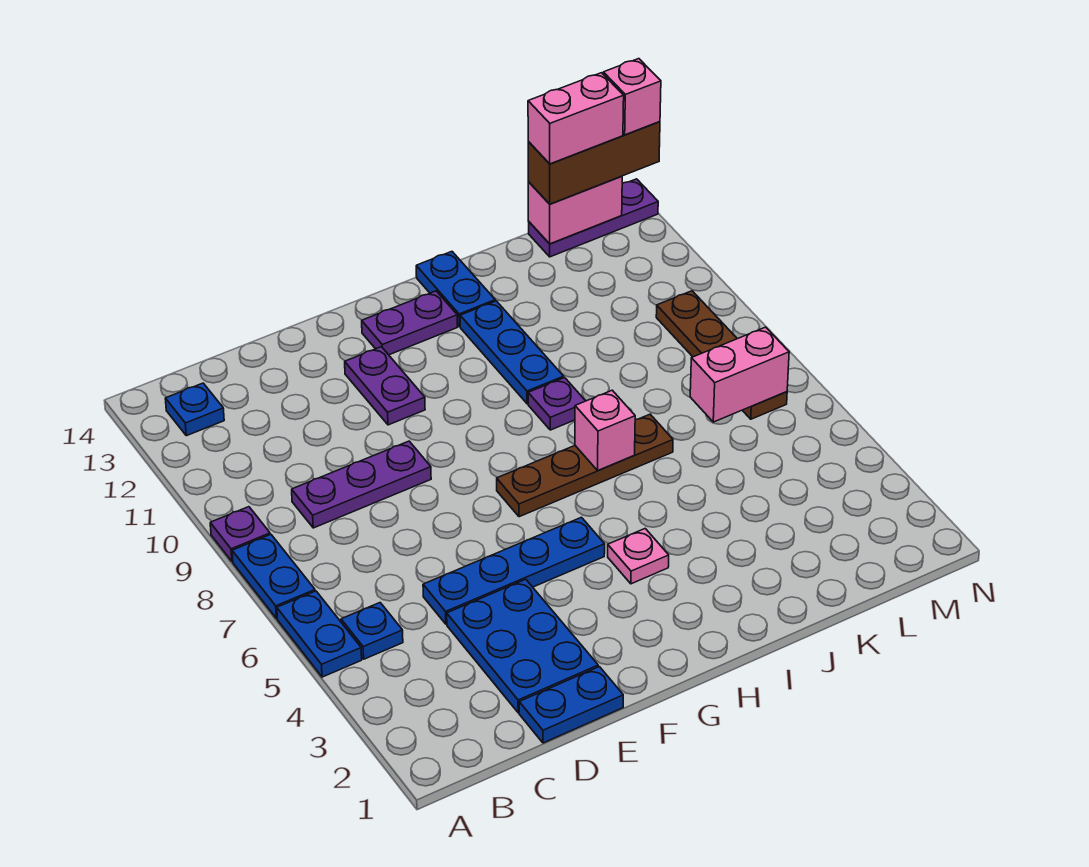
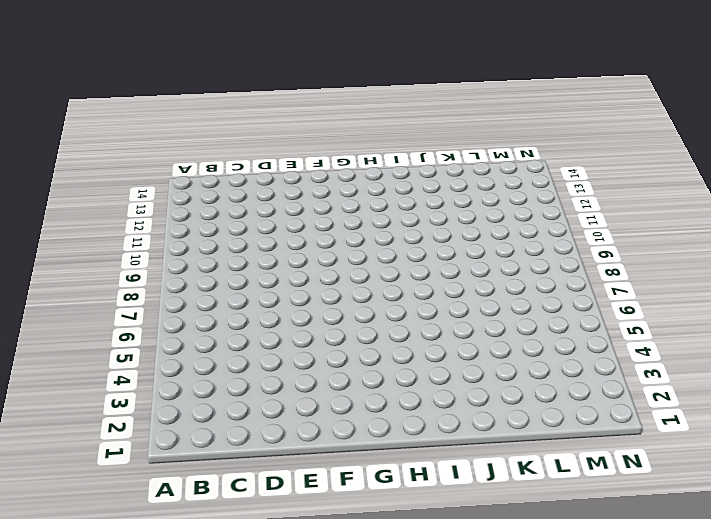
none -> blue plate A5:A6 level 1
none -> blue plate A7:A8 level 1
none -> purple plate A9 level 1

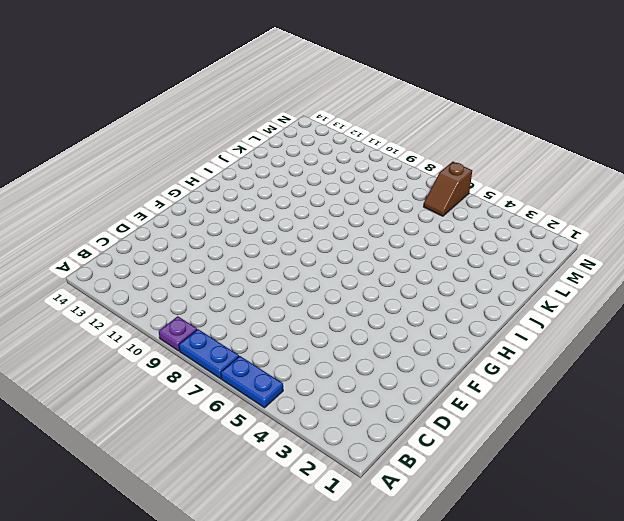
brown slope M6:N6 level 1 top N -> none
none -> blue plate B5 level 1
none -> blue plate B13 level 1
none -> purple plate C9:E9 level 1

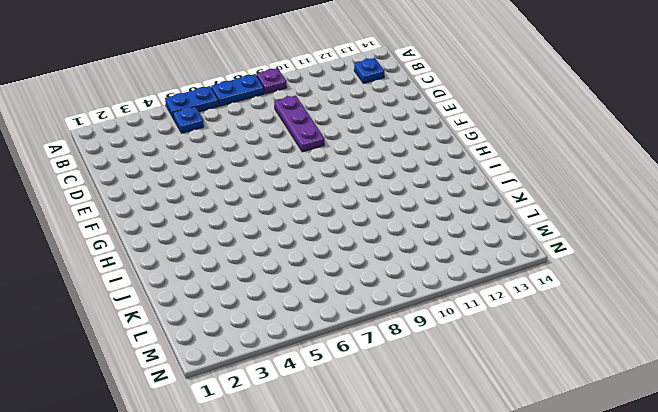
none -> blue plate D1:E1 level 1
none -> blue plate D2:E4 level 1
none -> blue plate D5:G5 level 1

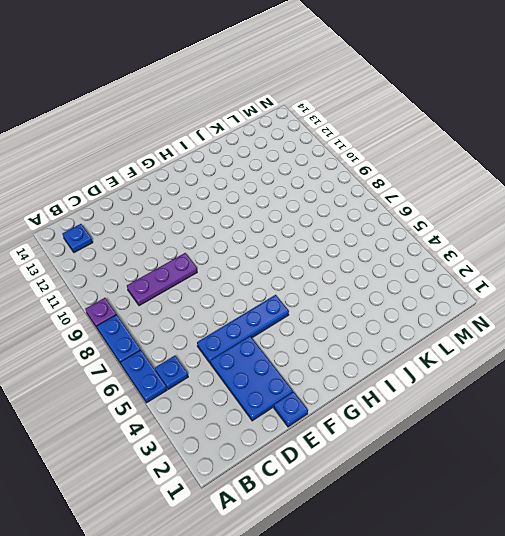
blue plate E1 level 1 -> blue plate D1:E1 level 1
none -> purple plate F11:F12 level 1
none -> brown plate G7:J7 level 1
none -> purple plate G13:H13 level 1

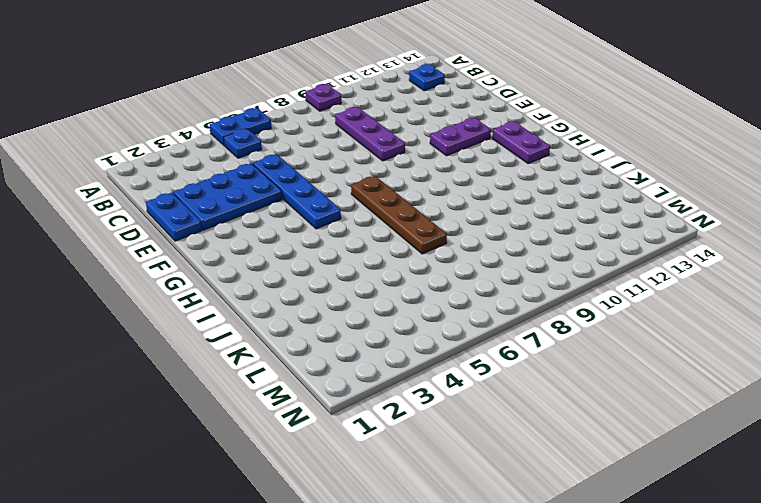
none -> blue plate A7:A8 level 1
none -> pink plate H4 level 1
none -> purple plate I9 level 1

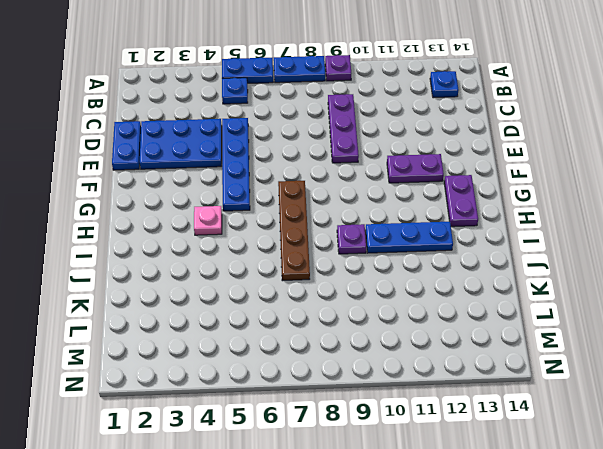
none -> blue plate I13:I14 level 1
none -> purple plate L14:N14 level 1
none -> brown plate M7:M10 level 1

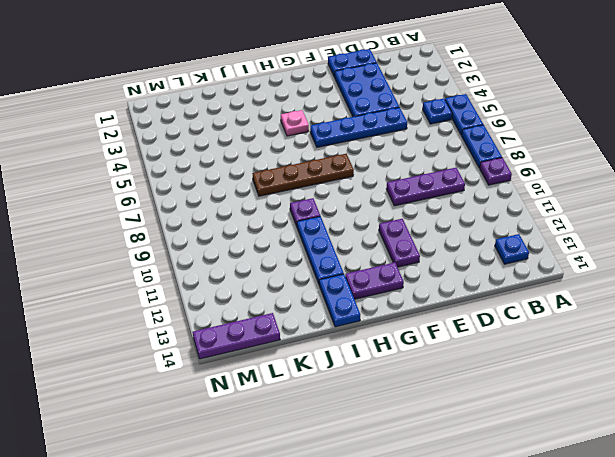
none -> brown plate M7:M10 level 1
none -> pink brick I7 level 2
none -> pink brick L7:M7 level 2

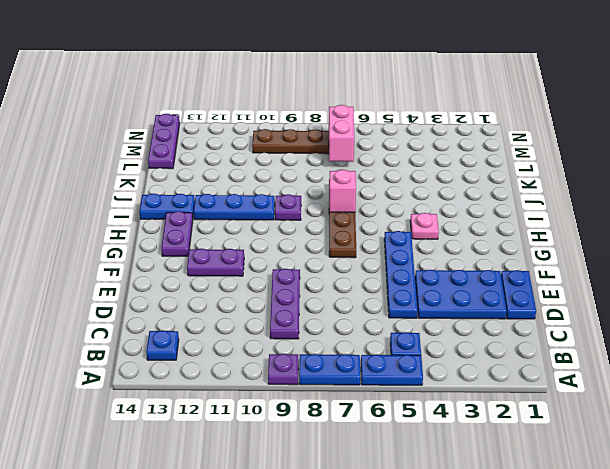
none -> pink brick L14:M14 level 2
none -> brown brick L14:N14 level 3
none -> pink brick L14:M14 level 4

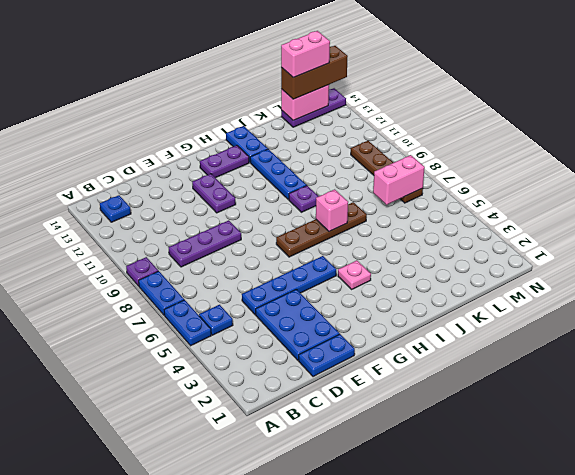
none -> pink brick N14 level 4

